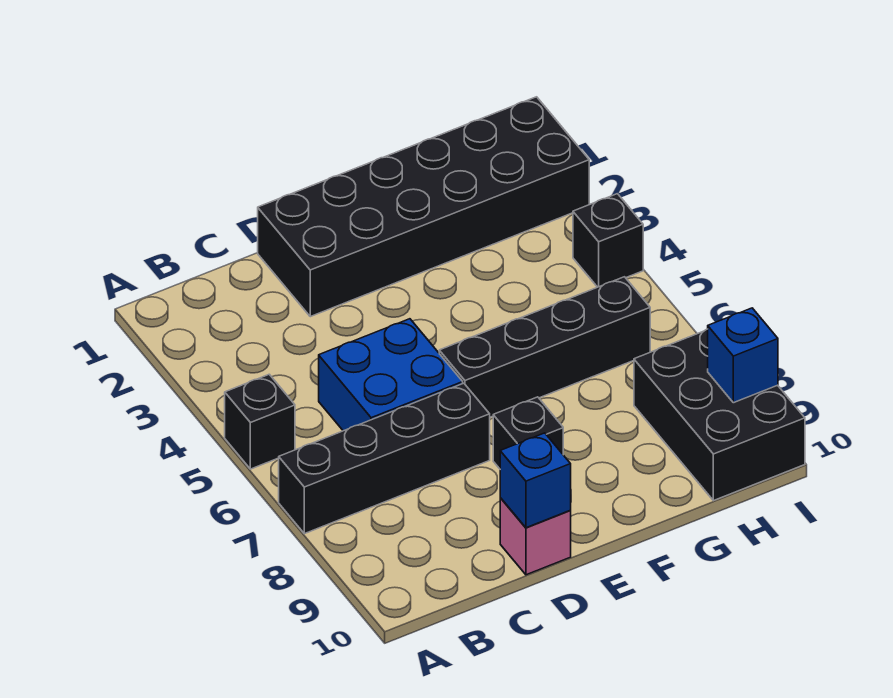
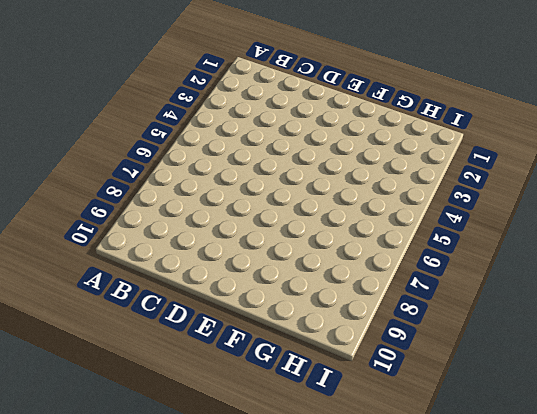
none -> black brick A5 level 1
none -> black brick A7:D7 level 1

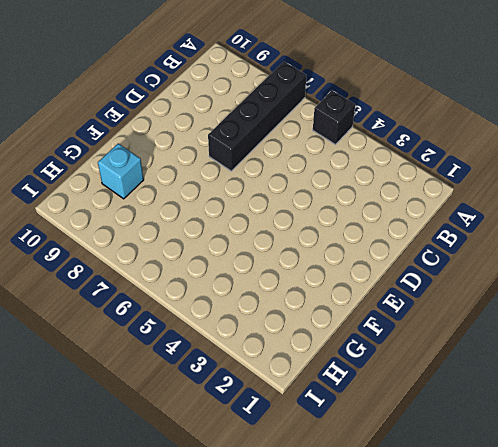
cyan brick G9 level 1 -> none
none -> blue brick C5:D6 level 1
none -> black brick D1:I2 level 1

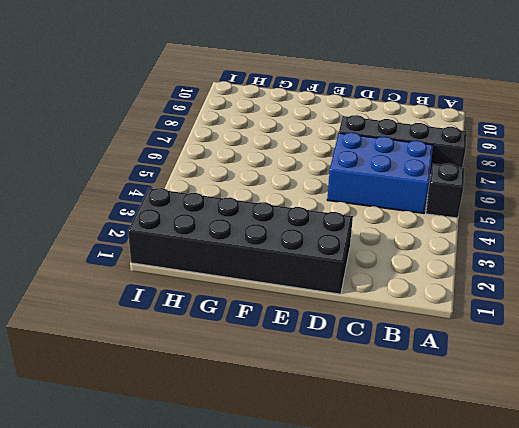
blue brick B5:D6 level 1 -> blue brick C5:D6 level 1
none -> pink brick D10 level 1
none -> black brick E6:H6 level 1

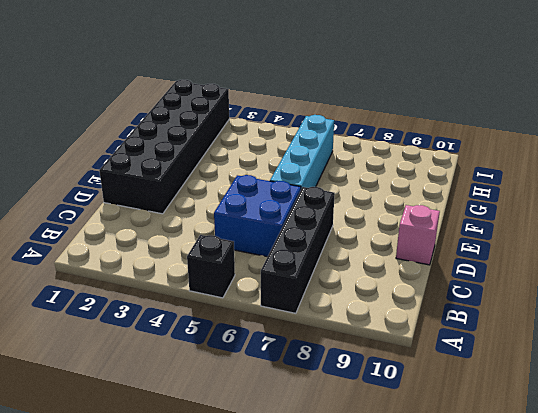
cyan brick E6:H6 level 1 -> black brick E6:H6 level 1
none -> black brick E8 level 1
none -> black brick H8:I10 level 1

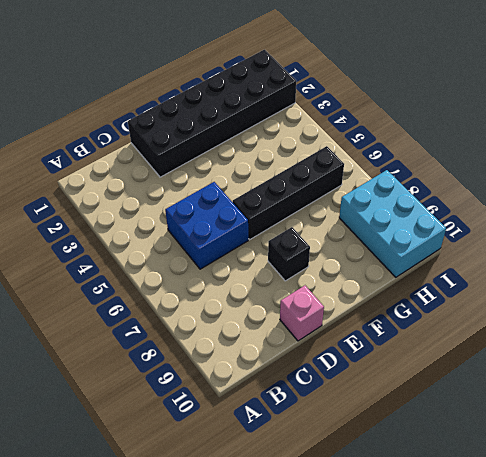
cyan brick H8:I10 level 1 -> black brick H8:I10 level 1
none -> black brick A5 level 1
none -> black brick A7:D7 level 1

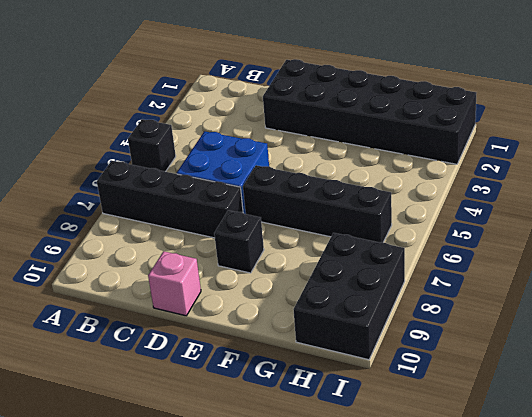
none -> black brick I4 level 1
none -> blue brick D10 level 2

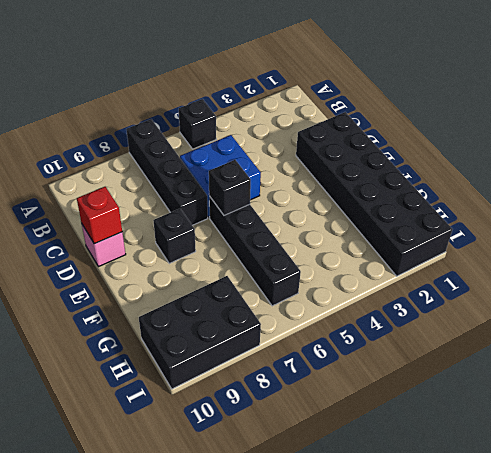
red brick D10 level 2 -> blue brick D10 level 2
black brick E6 level 2 -> black brick I4 level 1
none -> blue brick I9 level 2

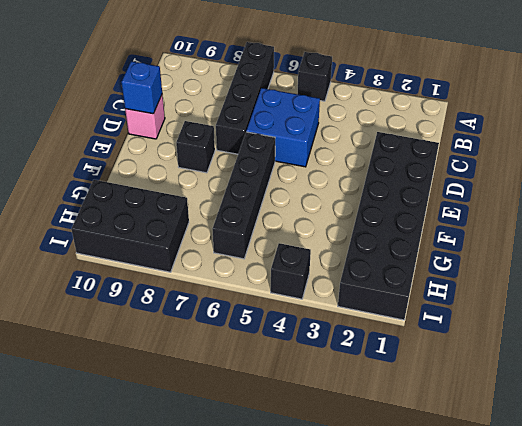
none -> blue brick I9 level 2

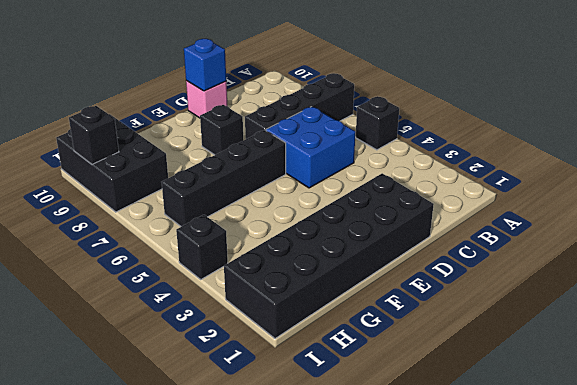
black brick I9 level 2 -> blue brick I9 level 2

